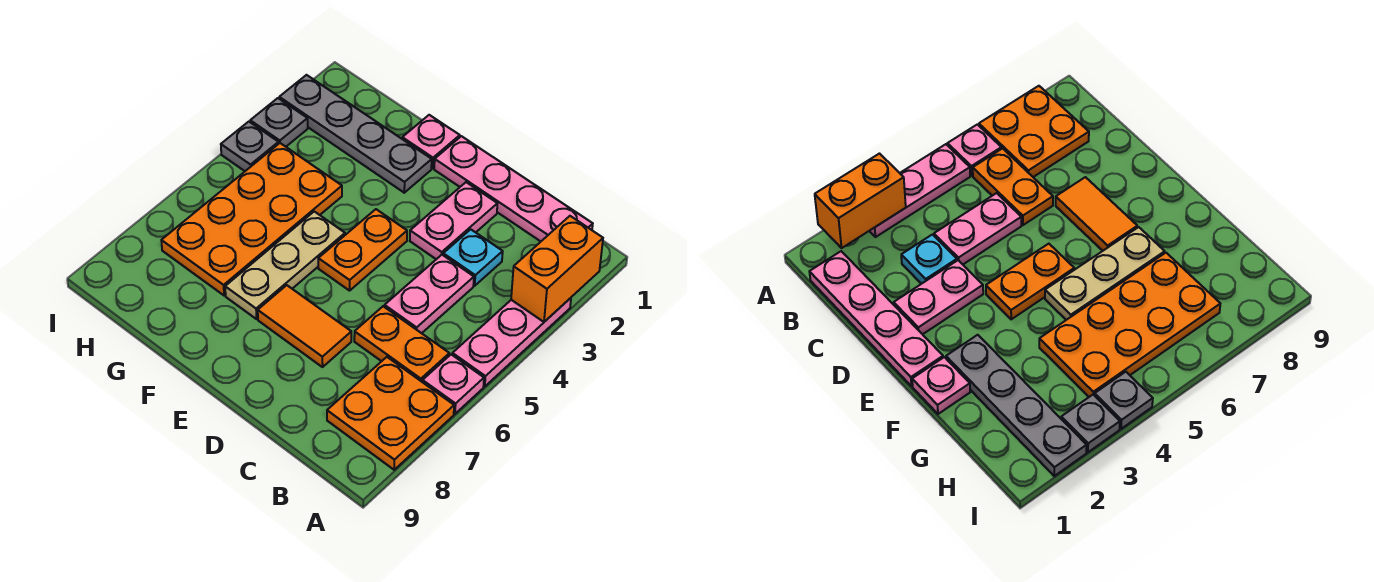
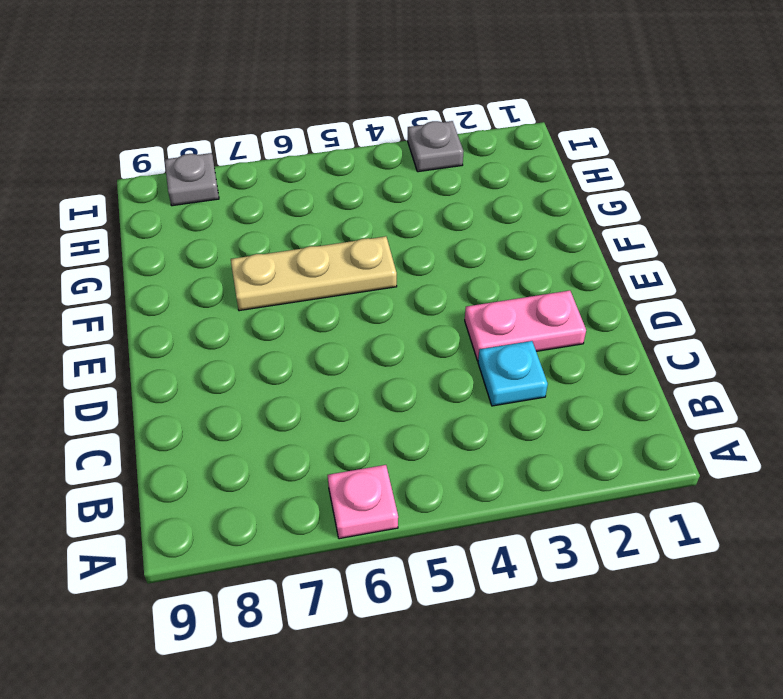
grey plate I8 level 1 -> grey plate I4 level 1
none -> pink plate A3:A5 level 1
none -> orange plate A7:B8 level 1
none -> pink plate B1:E1 level 1

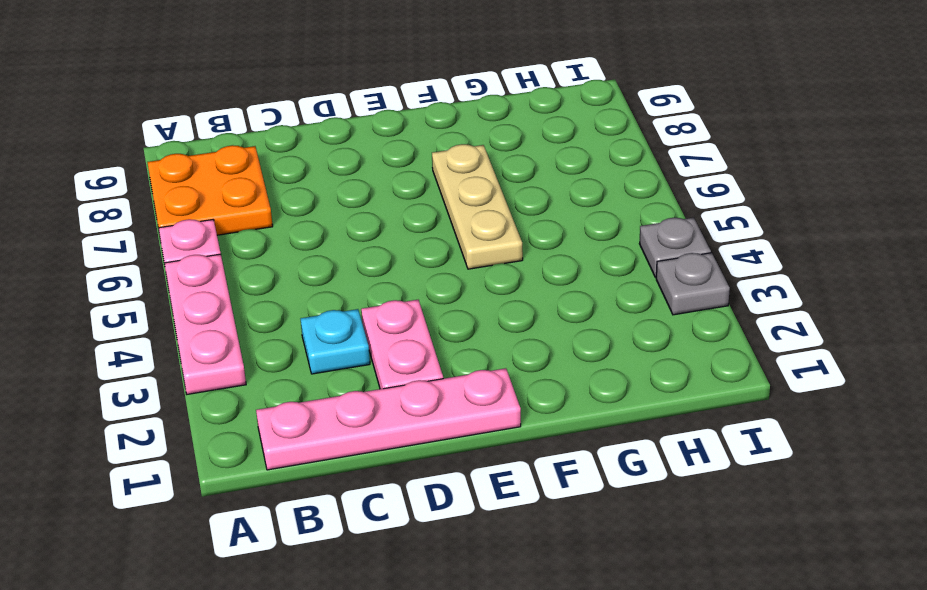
none -> orange plate B6:C6 level 1
none -> pink plate C4:C5 level 1
none -> orange tile D7:E7 level 1

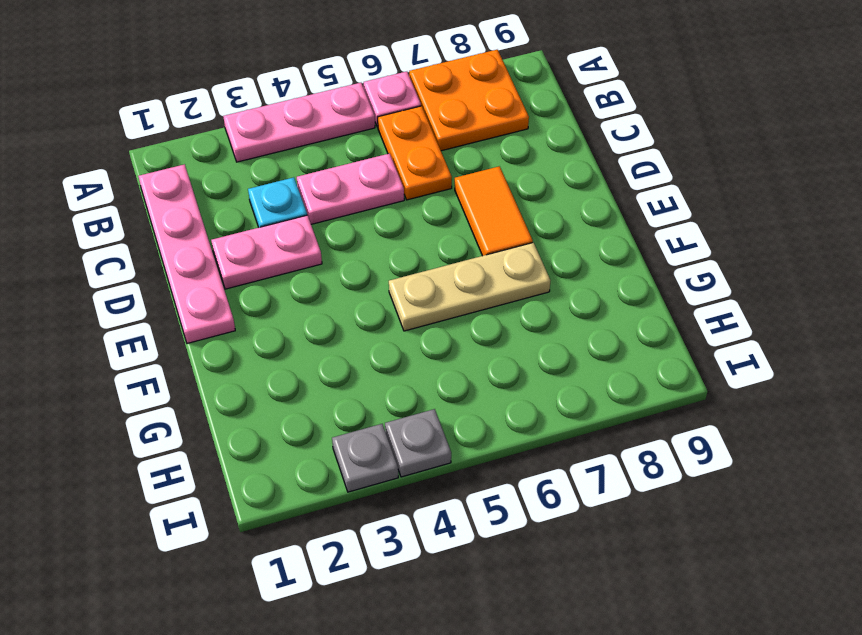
none -> orange plate E4:E5 level 1
none -> pink plate F1 level 1
none -> grey plate F2:I2 level 1

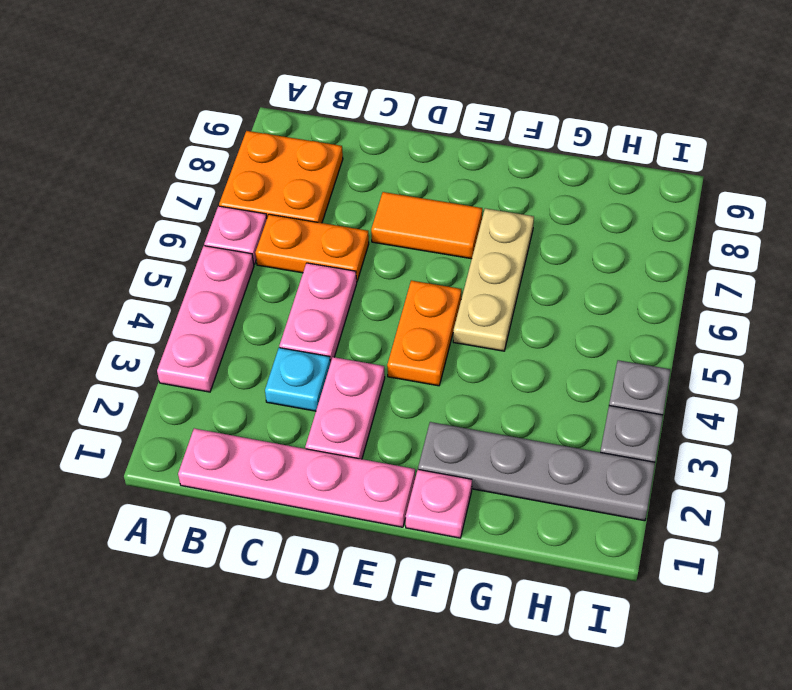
none -> orange plate G4:H7 level 1
none -> orange brick A2:A3 level 2

